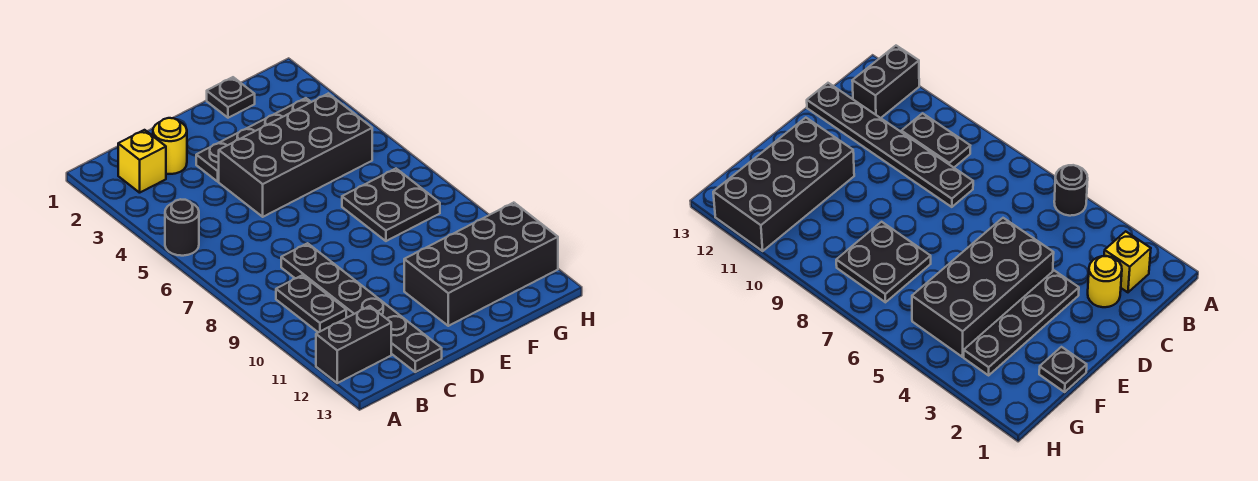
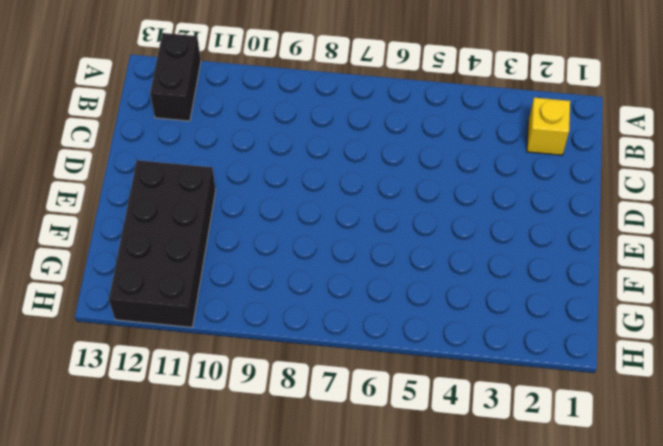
none -> black round brick A5 level 1
none -> black plate B9:B10 level 1

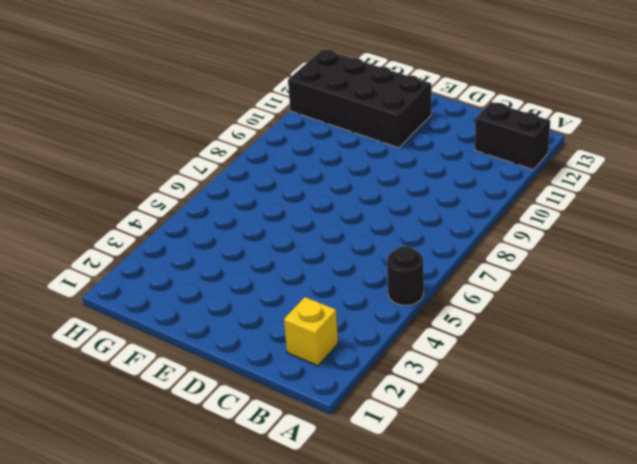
none -> black plate B9:B10 level 1
none -> yellow round brick C2 level 1

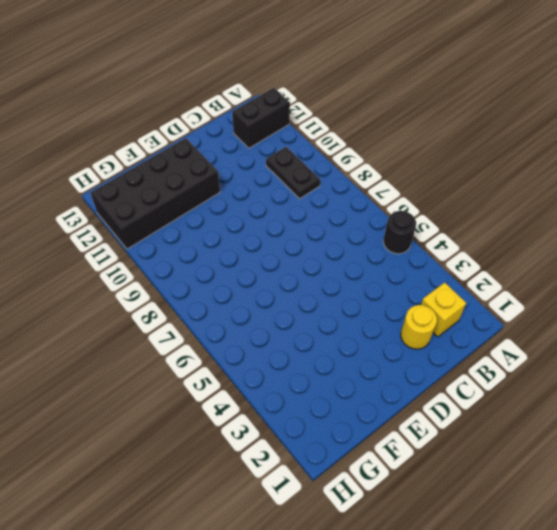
none -> black plate C8:C13 level 1
none -> black plate D3:G3 level 1

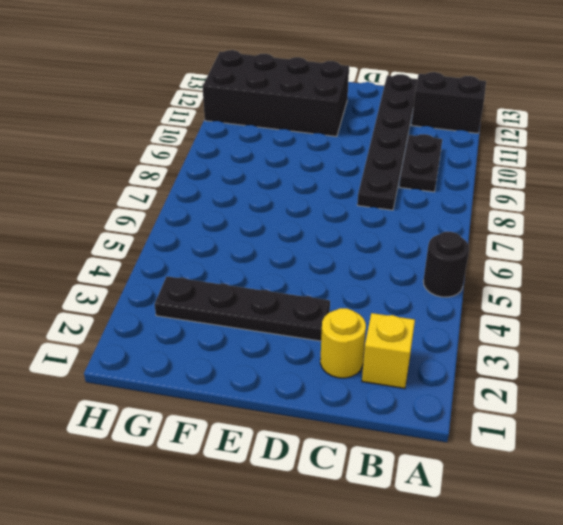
none -> black brick D4:G5 level 1
none -> black plate F1 level 1

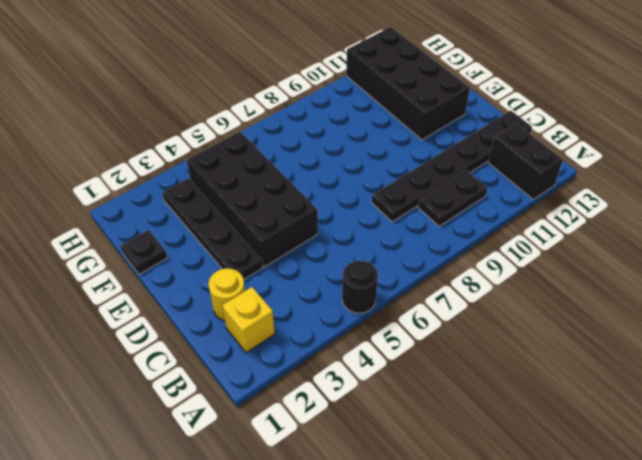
none -> black plate F7:G8 level 1

